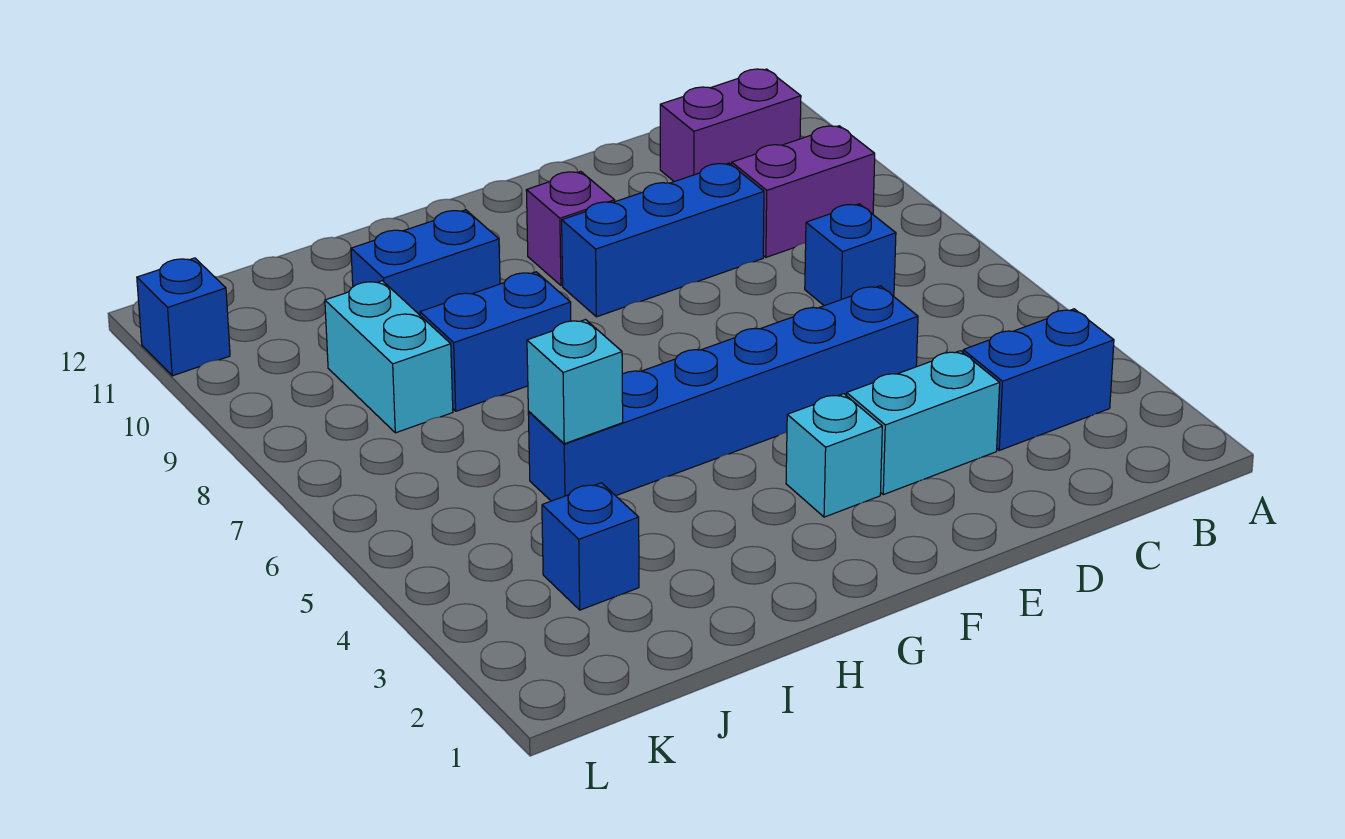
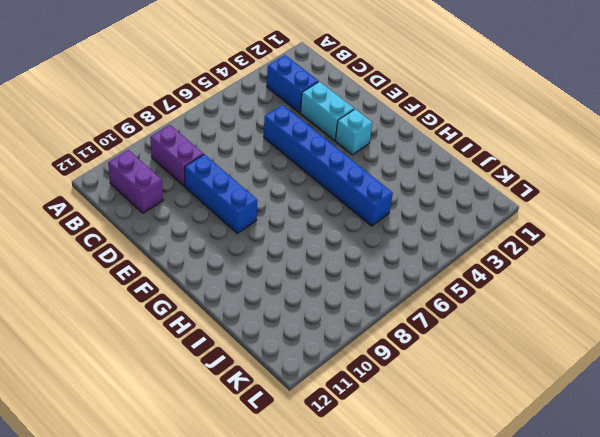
none -> blue brick C7 level 1
none -> purple brick F10 level 1
none -> blue brick H8:I8 level 1

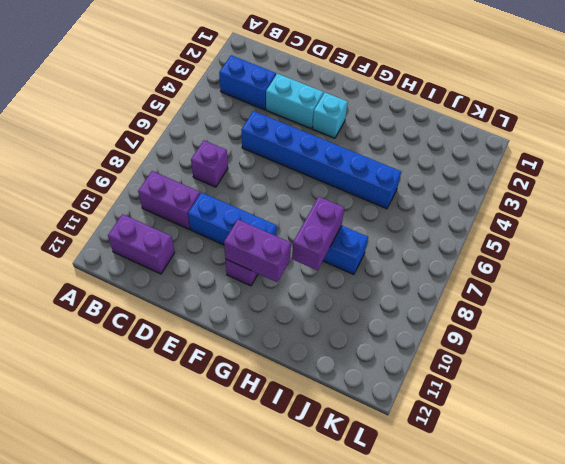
purple brick C7 level 1 -> blue brick C7 level 1
purple brick F10:G10 level 2 -> none
purple brick H8:H9 level 2 -> none
none -> blue brick H10:I10 level 1
none -> blue brick J3 level 1
none -> cyan brick J8:J9 level 1

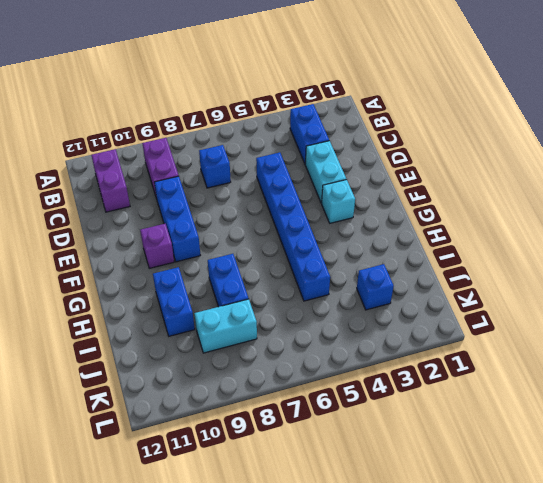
none -> blue brick L11 level 1
none -> cyan brick I5 level 2

